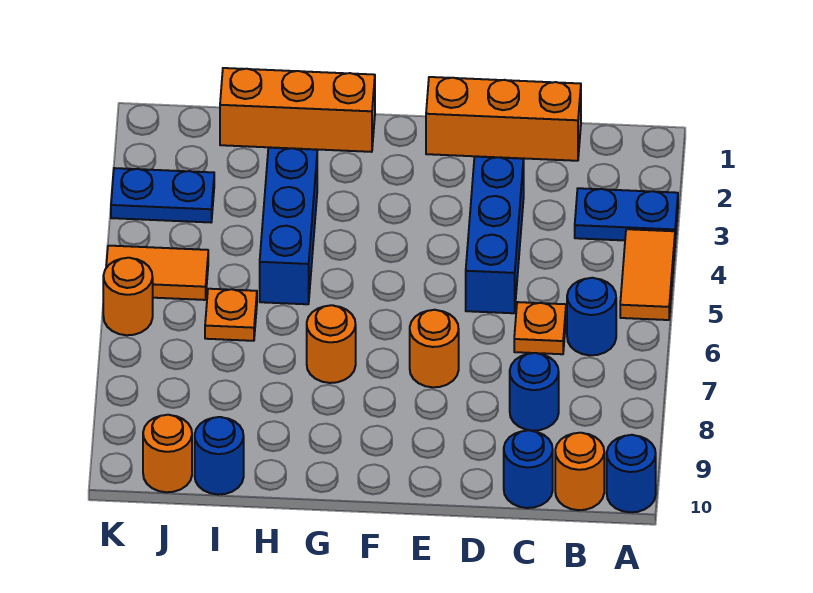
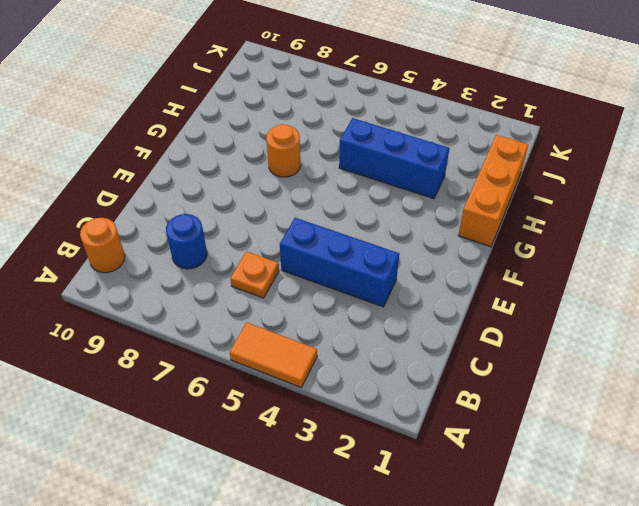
none -> blue plate A3:B3 level 1
none -> blue round brick A10 level 1
none -> blue round brick B6 level 1

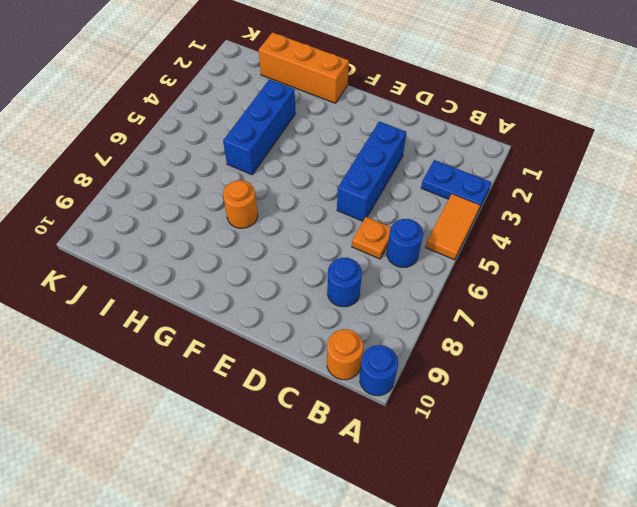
none -> orange brick C1:E1 level 1
none -> blue round brick C10 level 1
none -> orange round brick E7 level 1

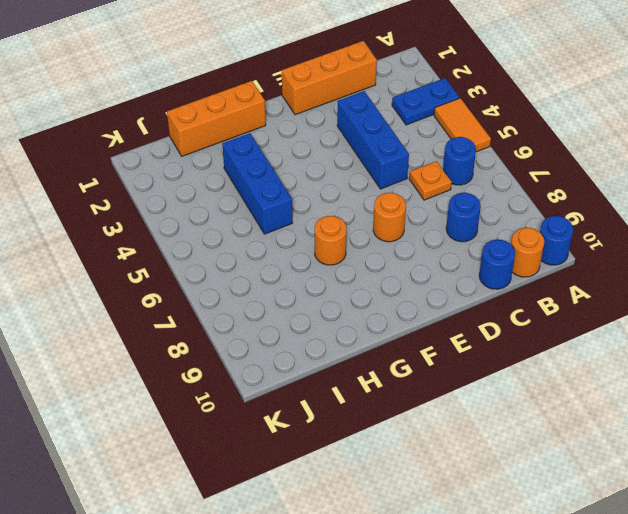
none -> orange plate I6 level 1
none -> blue round brick I10 level 1
none -> blue plate J3:K3 level 1

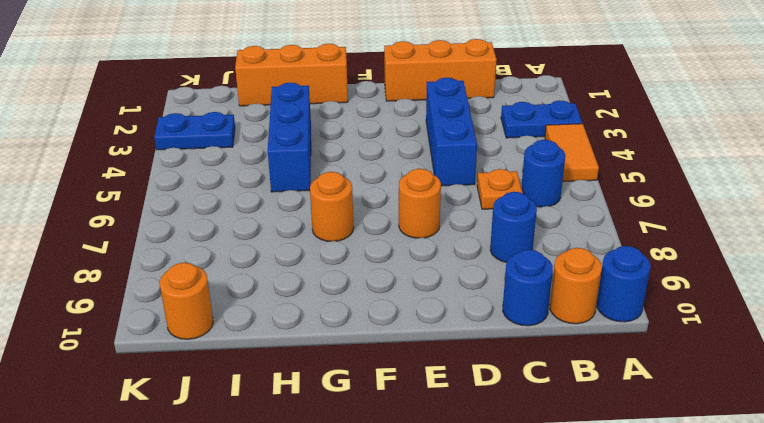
none -> orange plate I6 level 1
none -> blue round brick I10 level 1
none -> orange tile J5:K5 level 1

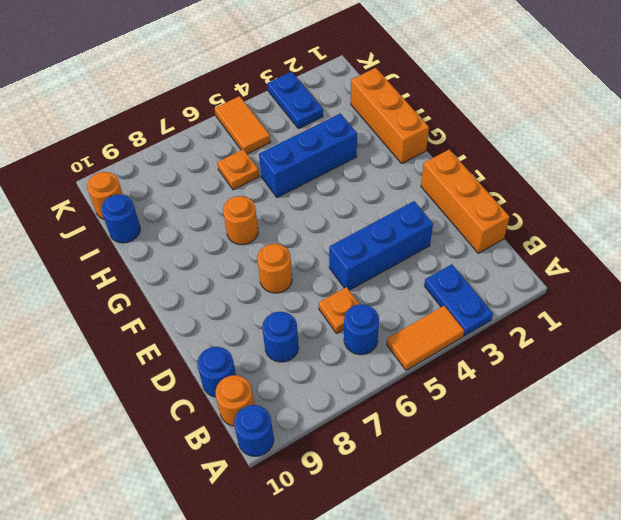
none -> orange round brick K6 level 1

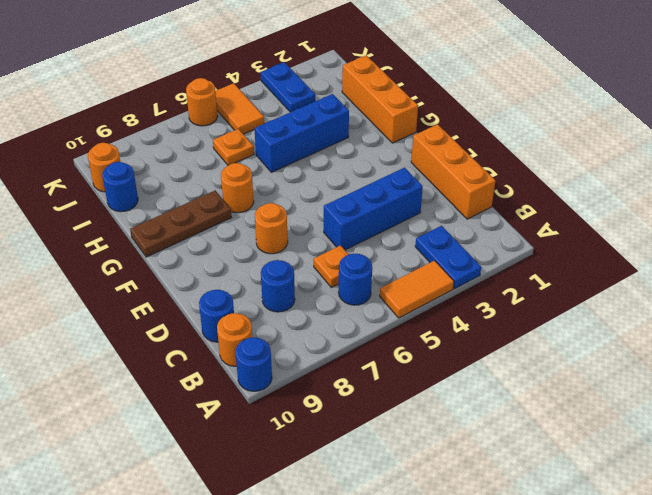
brown plate G8:G10 level 1 -> none

